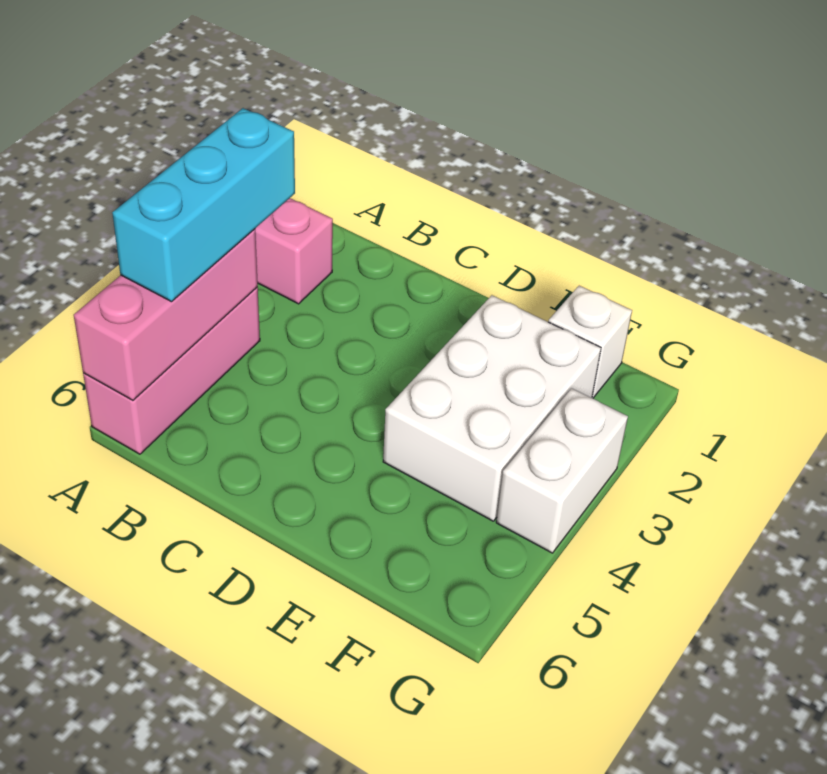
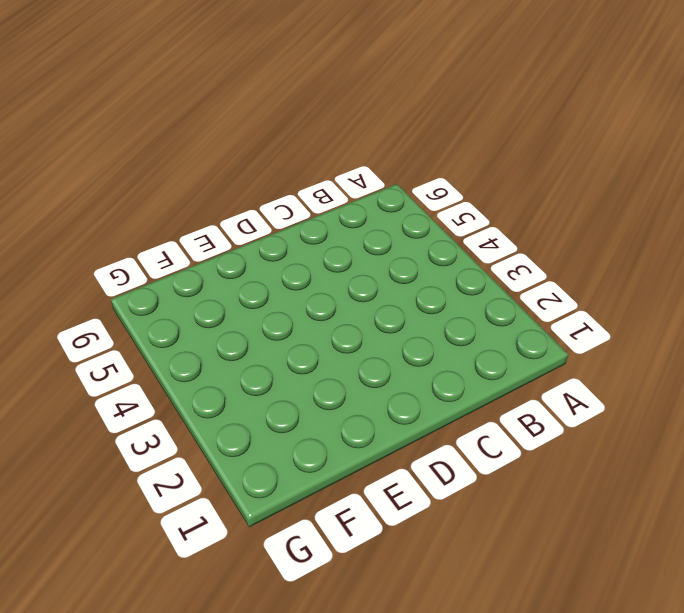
none -> pink brick A2 level 1
none -> pink brick A4:A6 level 1

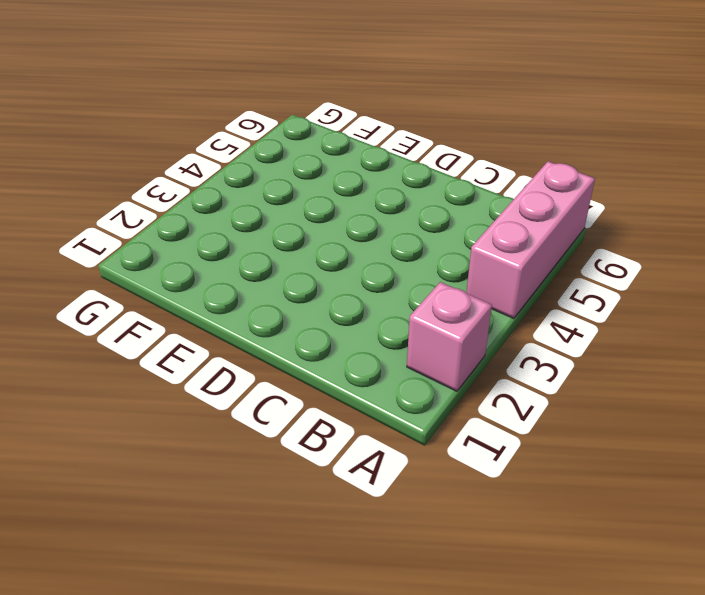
none -> white brick E2:F4 level 1
none -> white brick F1 level 1

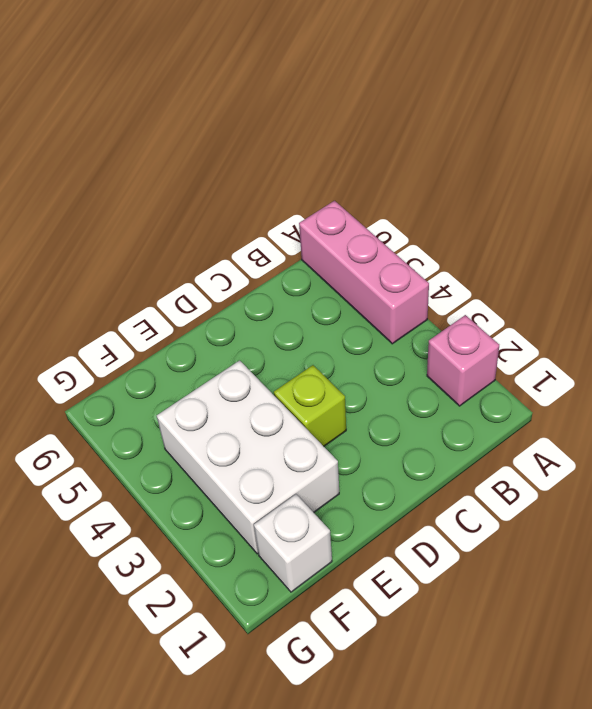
lime brick D3 level 1 -> none
none -> white brick G3:G4 level 1
none -> pink brick A4:A6 level 2

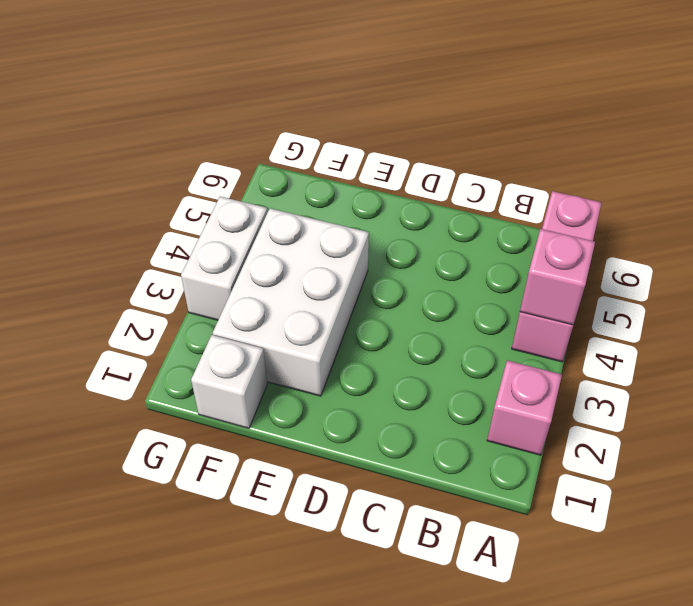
pink brick A4 level 2 -> pink brick A4:A6 level 2
none -> cyan brick A3:A5 level 3

